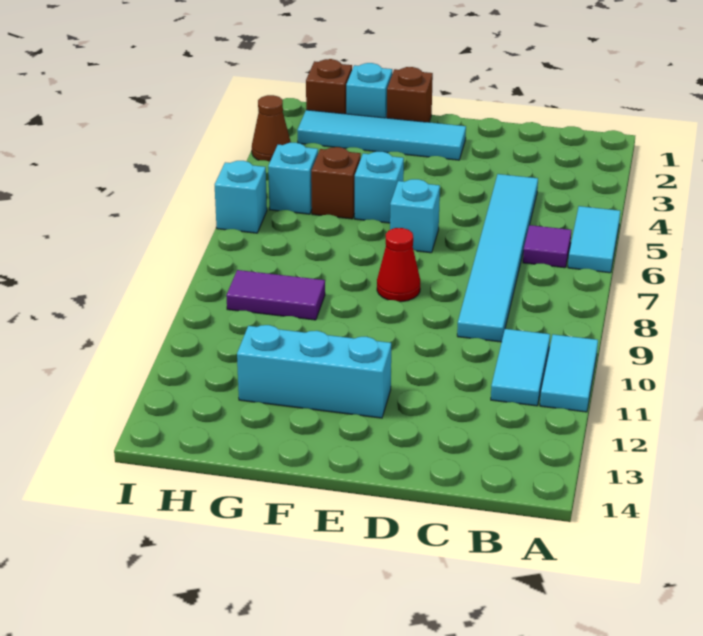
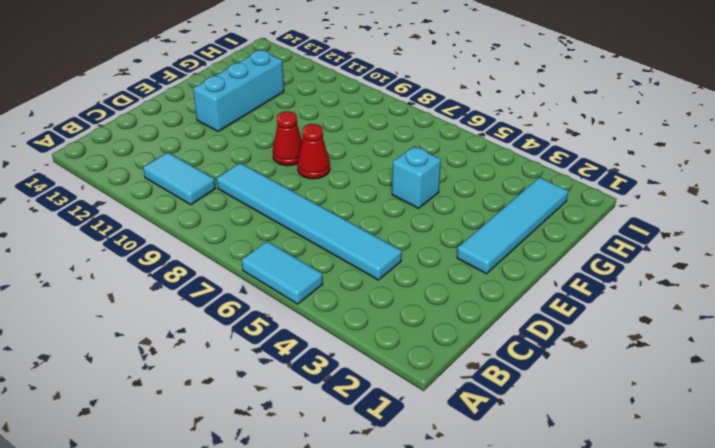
red cone E9 level 1 -> none
none -> cyan tile A10:A11 level 1
none -> purple tile B6 level 1
none -> cyan brick E6 level 1

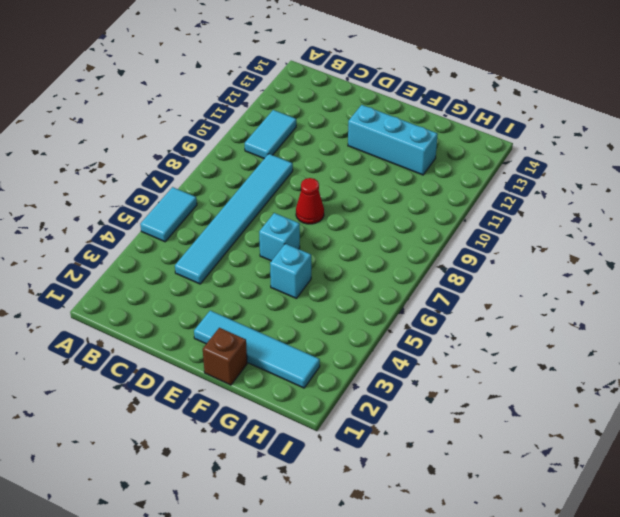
none -> cyan tile A10:A11 level 1
none -> purple tile B6 level 1
none -> cyan brick G1 level 1

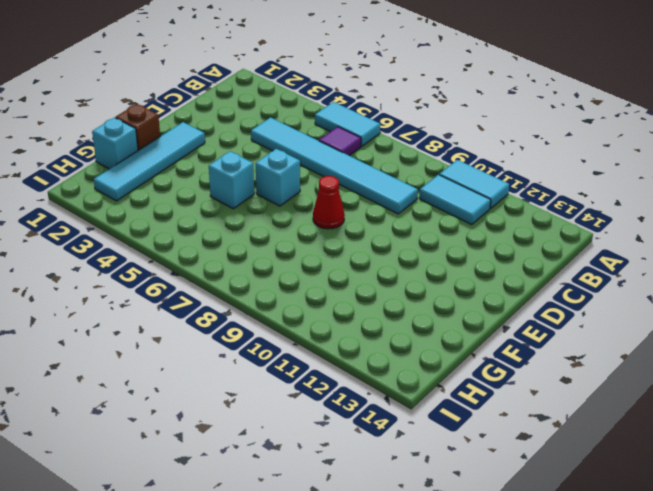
none -> cyan brick E12:G12 level 1
none -> brown brick G5 level 1
none -> purple tile G9:H9 level 1

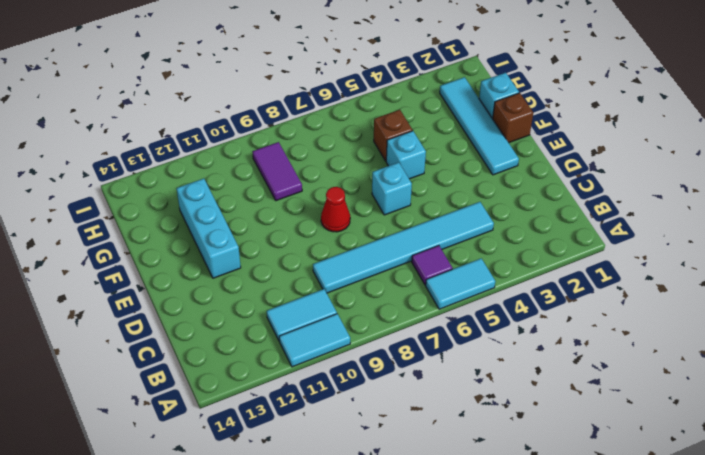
none -> brown brick H1 level 1
none -> cyan brick H5 level 1
none -> brown cone I3 level 1

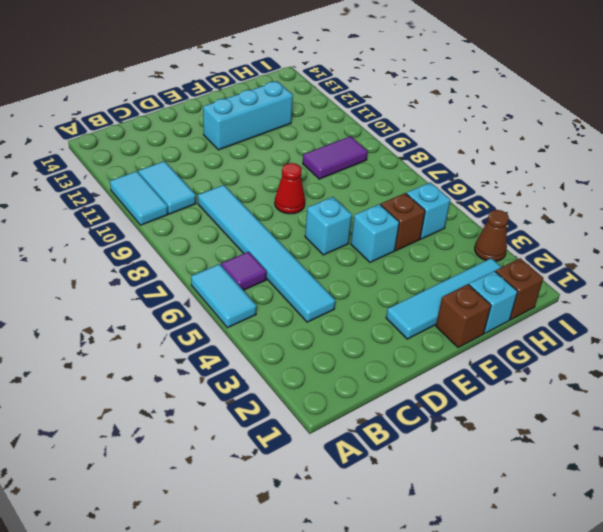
none -> cyan brick I6 level 1

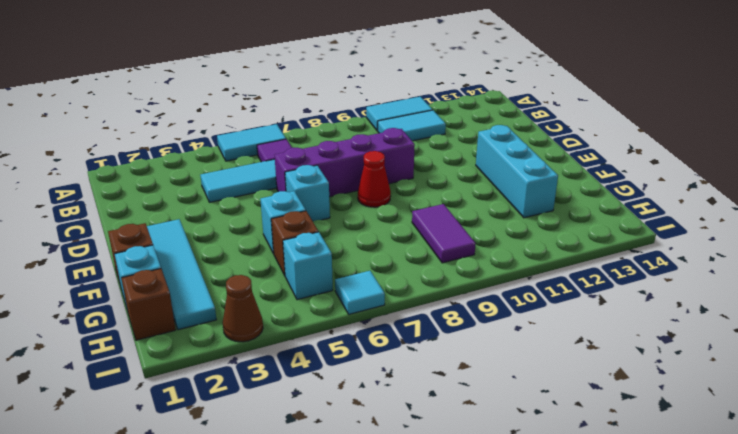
purple brick D6:D9 level 1 -> none
cyan tile I6 level 1 -> cyan brick I6 level 1

